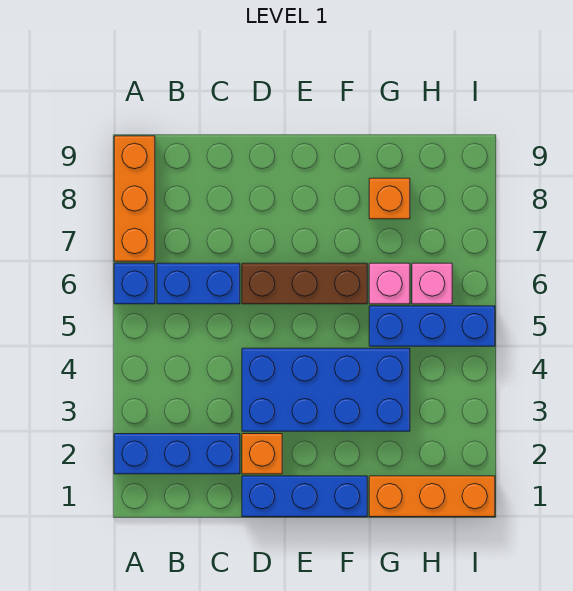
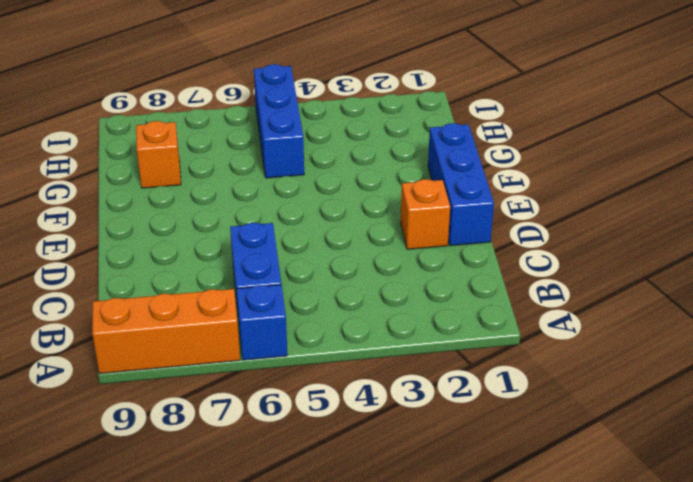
none -> blue brick A2:C2 level 1
none -> blue brick D3:G4 level 1
none -> brown brick D6:F6 level 1

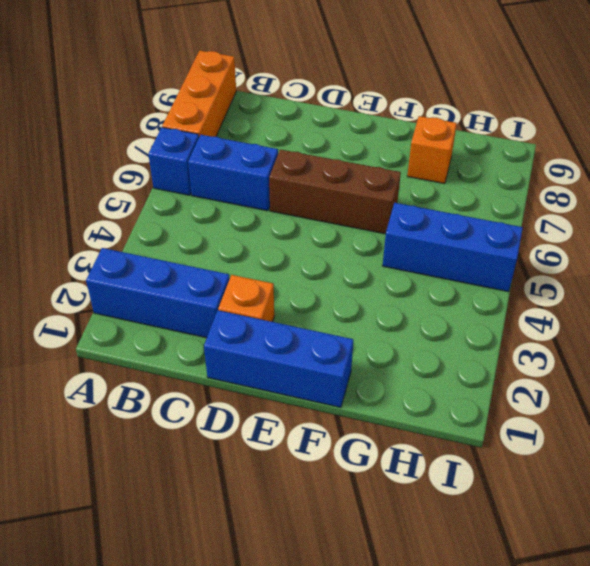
none -> blue brick D3:G4 level 1
none -> orange brick G1:I1 level 1
none -> pink brick G6 level 1

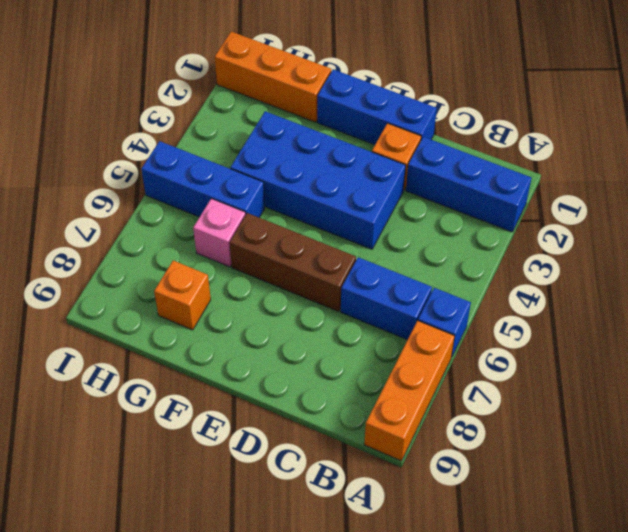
none -> pink brick H6 level 1

